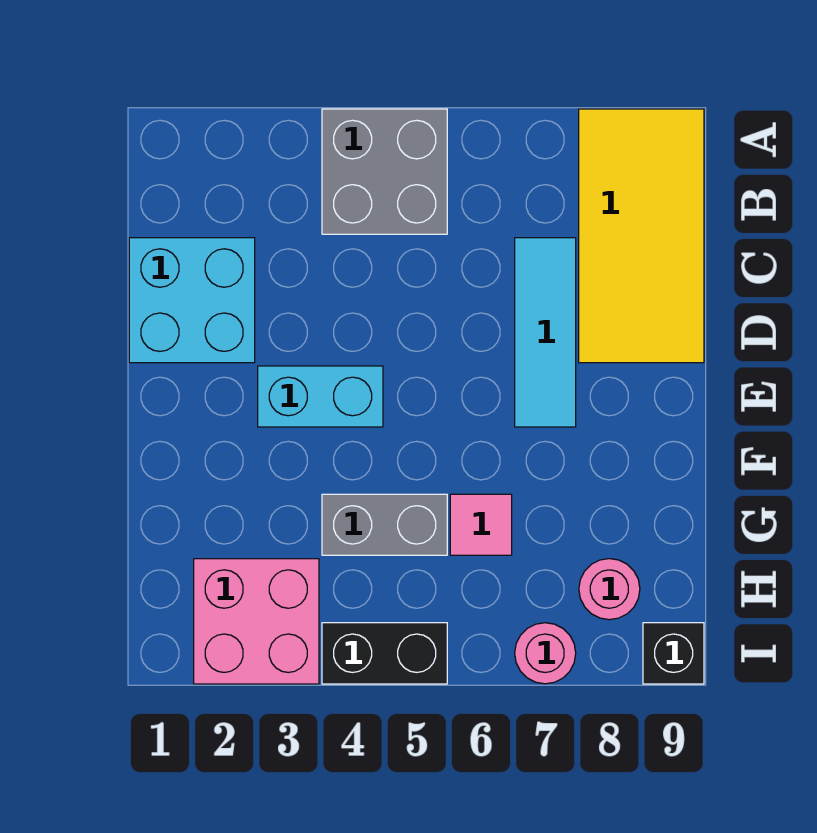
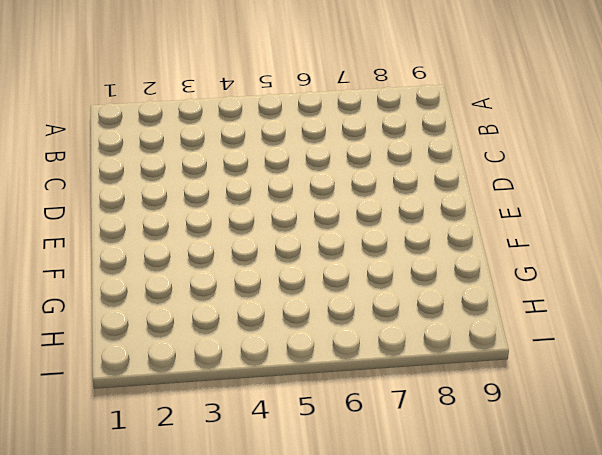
none -> grey brick A4:B5 level 1
none -> yellow tile A8:D9 level 1
none -> cyan brick C1:D2 level 1

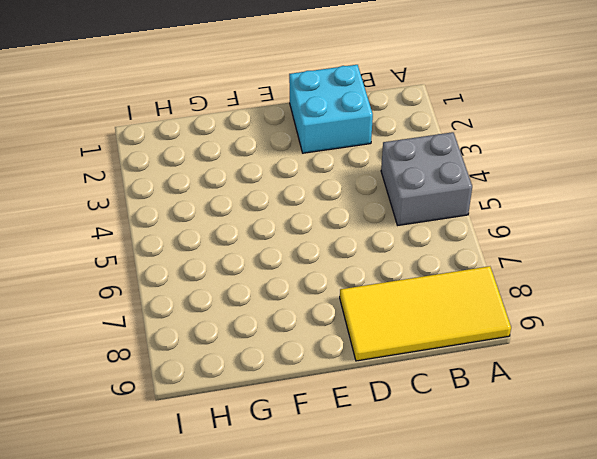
none -> cyan tile C7:E7 level 1
none -> cyan brick E3:E4 level 1
none -> grey brick G4:G5 level 1

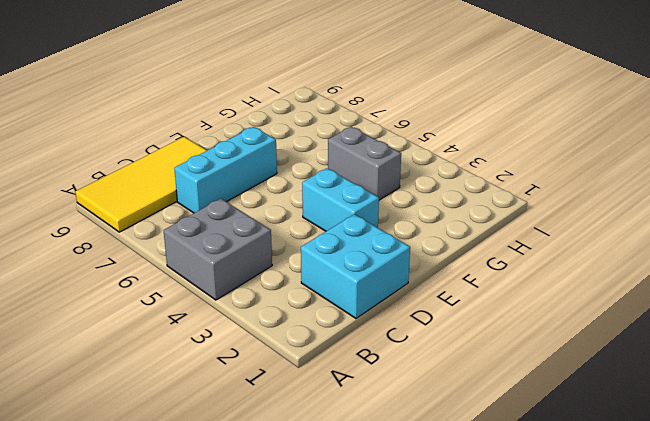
cyan brick C7:E7 level 1 -> cyan tile C7:E7 level 1
none -> pink tile G6 level 1
none -> pink brick H2:I3 level 1
none -> pink round brick H8 level 1

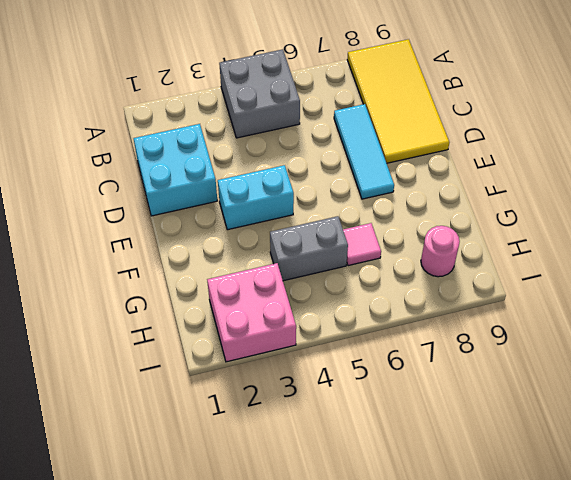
none -> black brick I4:I5 level 1
none -> pink round brick I7 level 1
none -> black brick I9 level 1

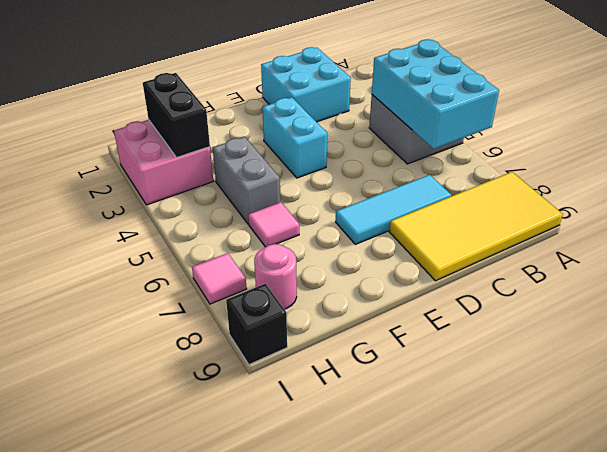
cyan brick A4:B6 level 2 -> none
black brick H2:H3 level 2 -> black brick I4:I5 level 1
pink tile I7 level 1 -> pink round brick I7 level 1

